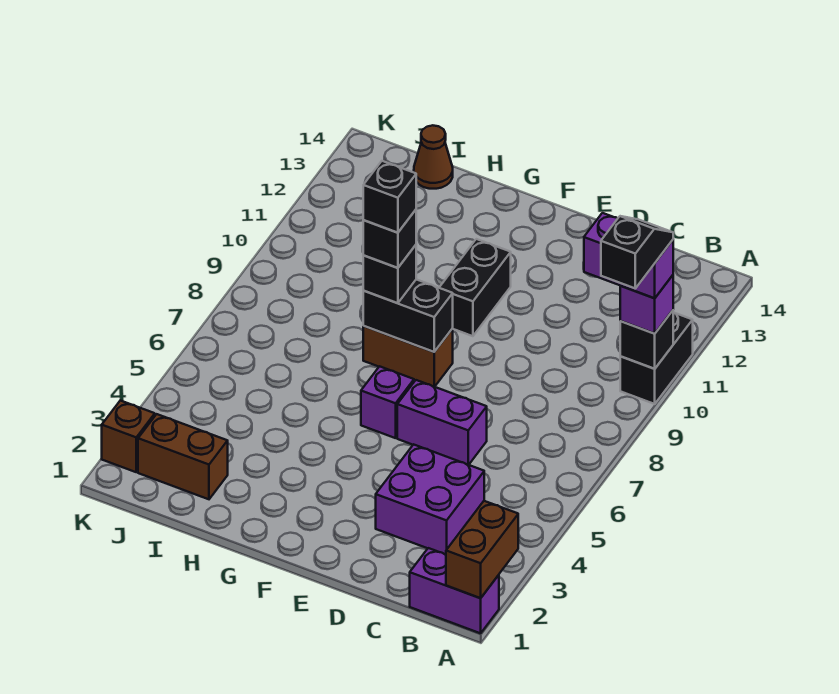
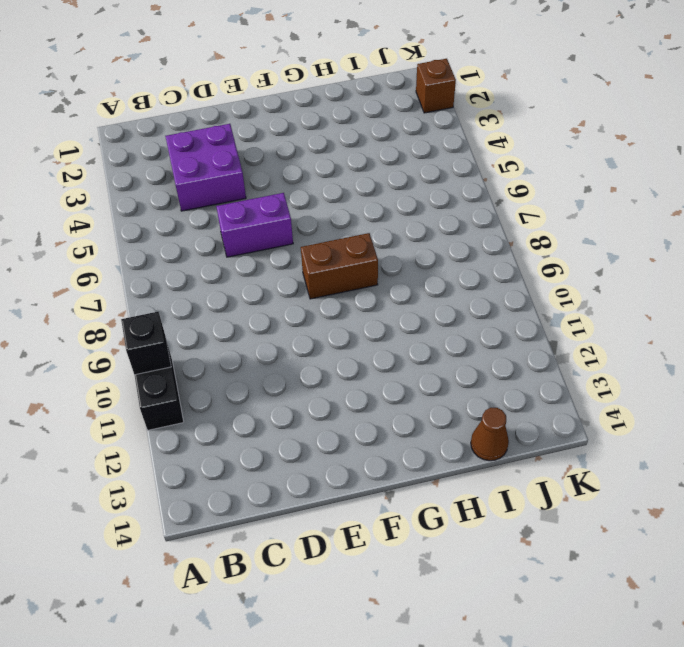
none -> purple brick A1:B1 level 1
none -> purple brick F6 level 1
none -> black brick F10:F11 level 1

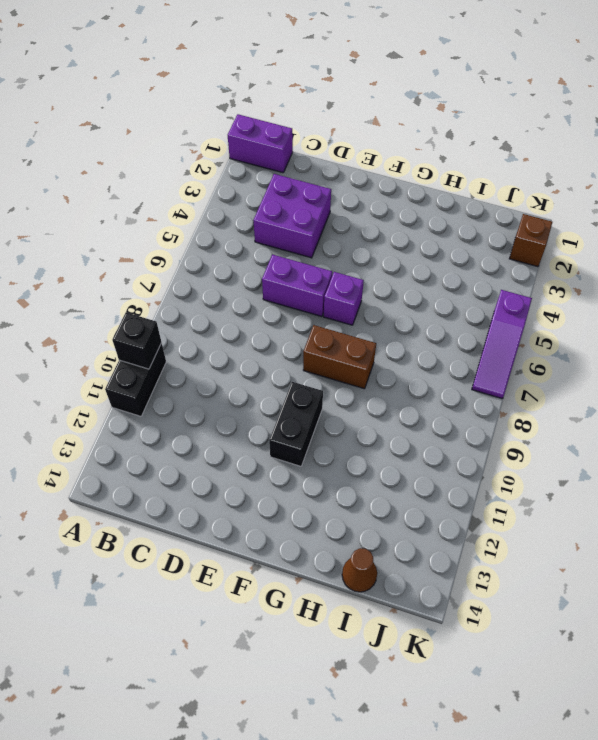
purple slope K5:K7 level 1 top 5 -> none
none -> brown brick I2:J2 level 1
none -> brown brick A1:A2 level 2
none -> black brick F8:G8 level 2

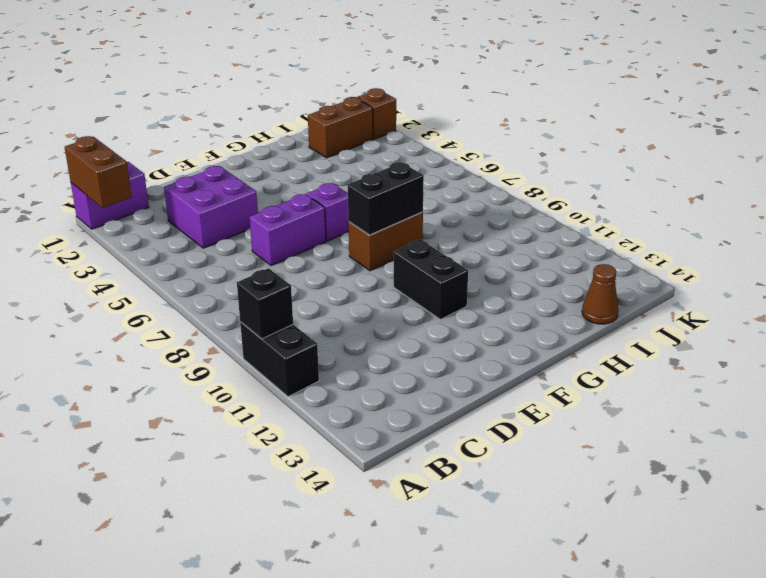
none -> purple brick A10 level 3
none -> black brick G8 level 3
none -> purple brick A10:B10 level 4

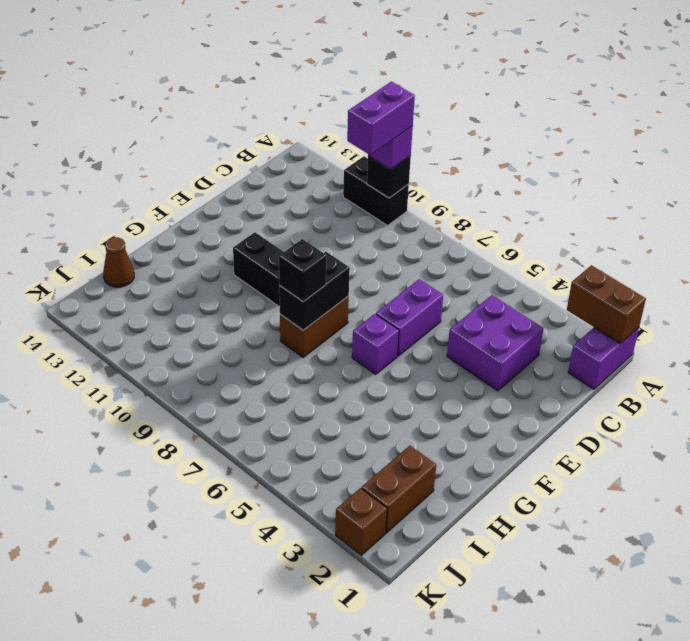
none -> black brick G8 level 4
none -> black slope A9:A10 level 5 top 9
none -> black brick G8 level 5

